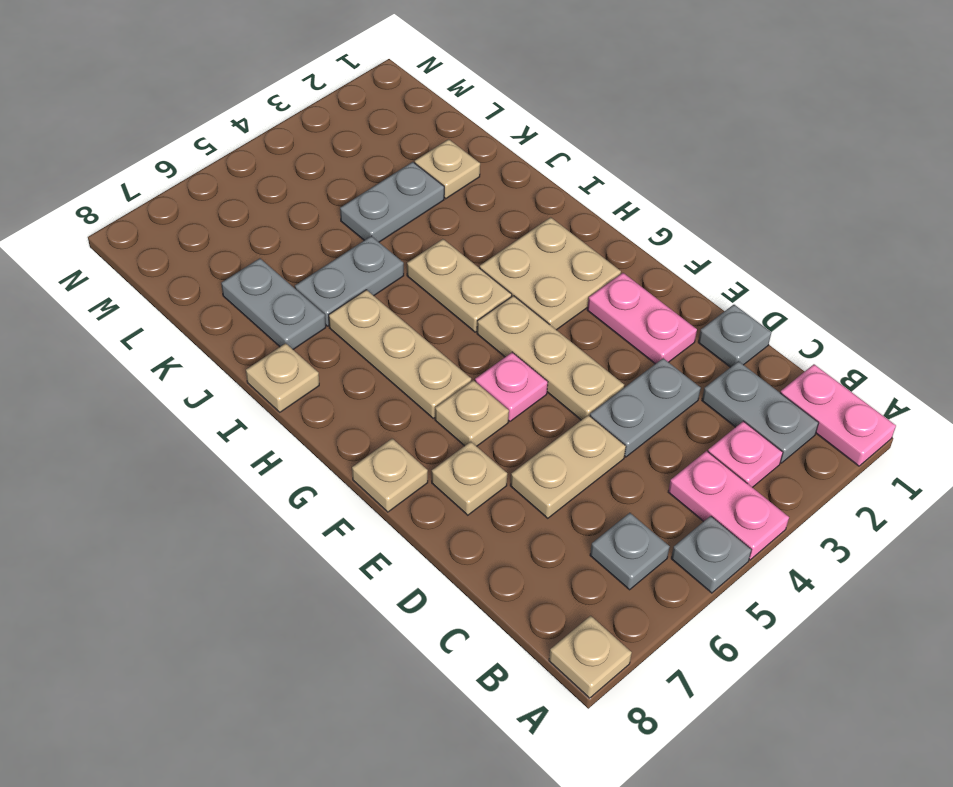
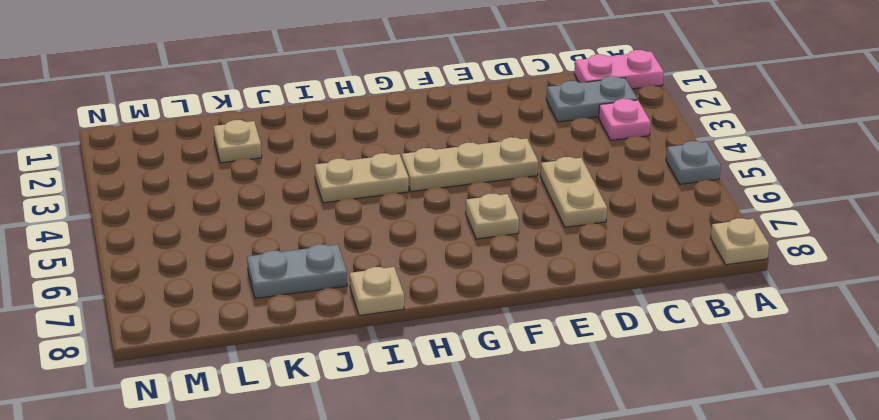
none -> pink plate A4:B4 level 1
none -> grey plate B6 level 1
none -> grey plate D1 level 1

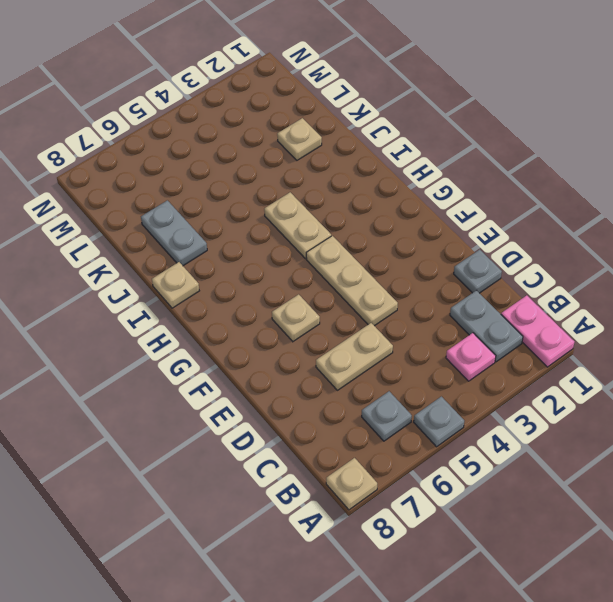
none -> pink plate A4:B4 level 1
none -> grey plate D3:D4 level 1
none -> pink plate E2:F2 level 1

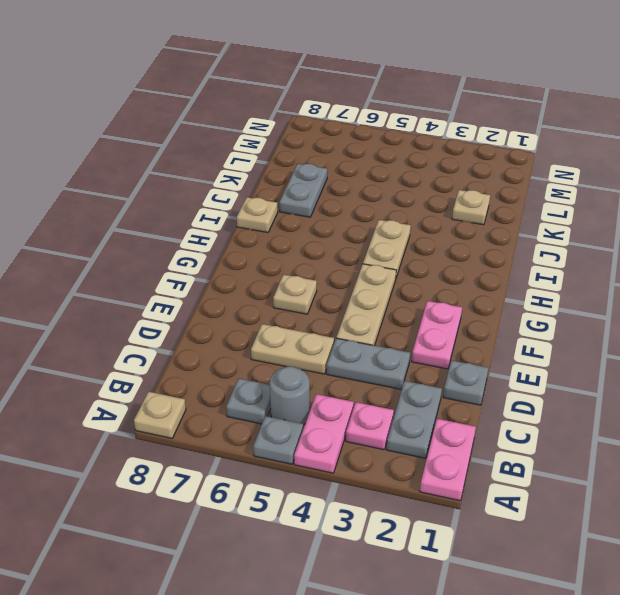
grey round brick B5 level 1 -> none
none -> tan plate E7 level 1
none -> pink plate F5 level 1
none -> tan plate F8 level 1

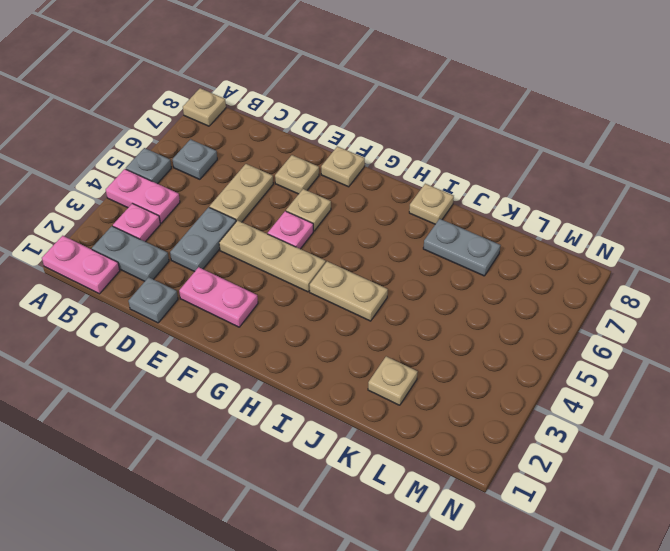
none -> tan plate G2:H3 level 1
none -> tan plate G6:I6 level 1
none -> grey plate J5:J6 level 1

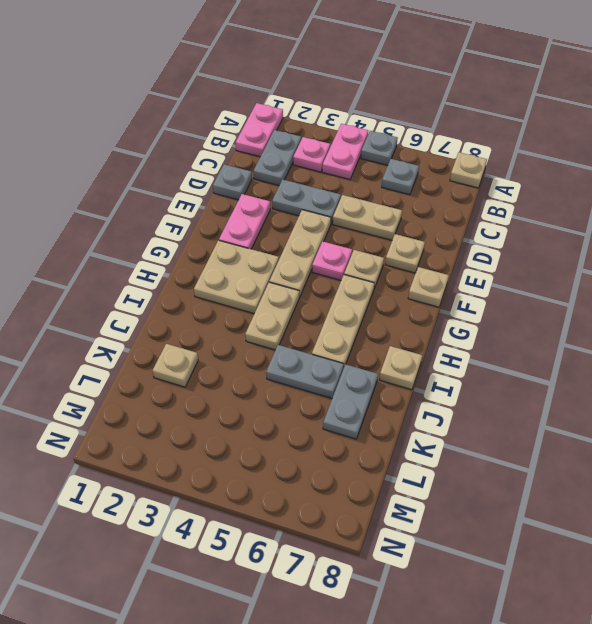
none -> grey plate K3:K4 level 1

